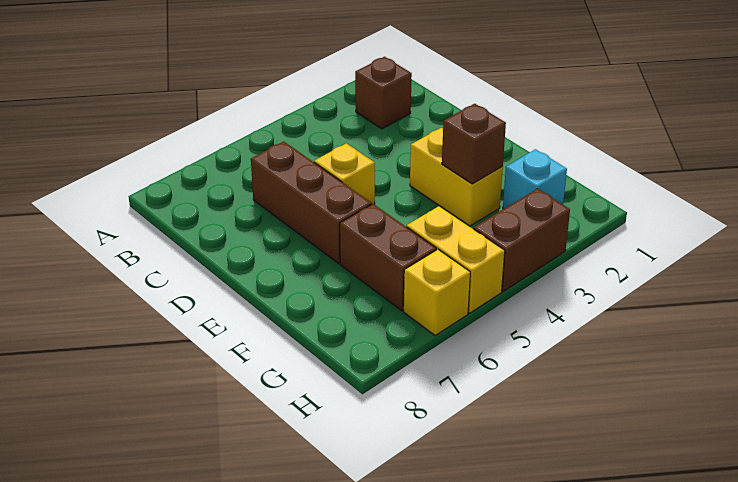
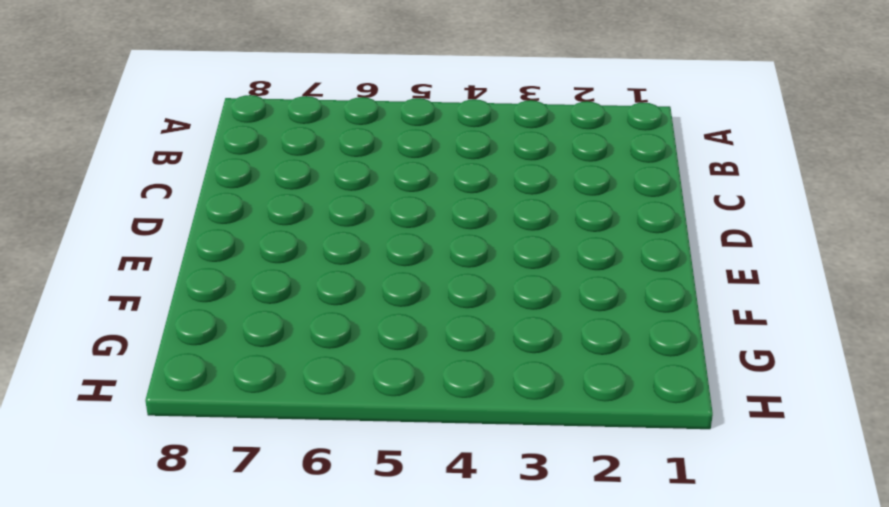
none -> brown brick B2 level 1
none -> brown brick C6:E6 level 1

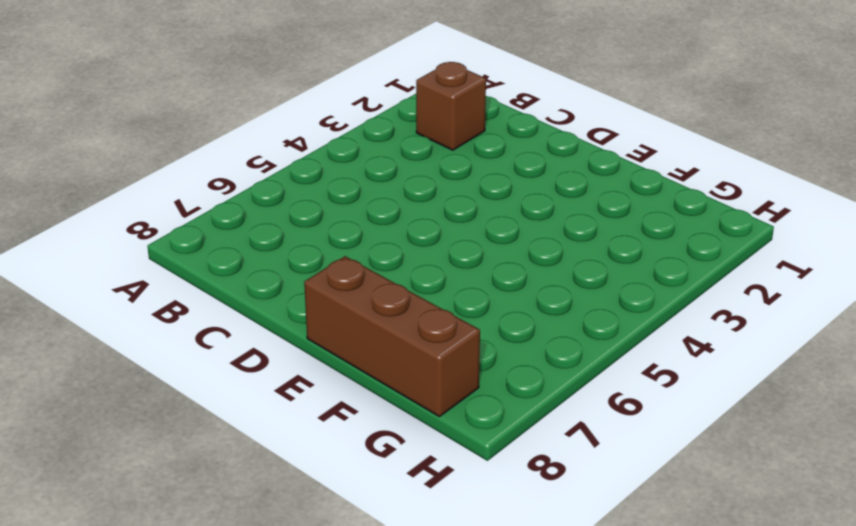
brown brick E8:G8 level 1 -> brown brick C6:E6 level 1
none -> yellow brick D5 level 1
none -> yellow brick E3:F3 level 1

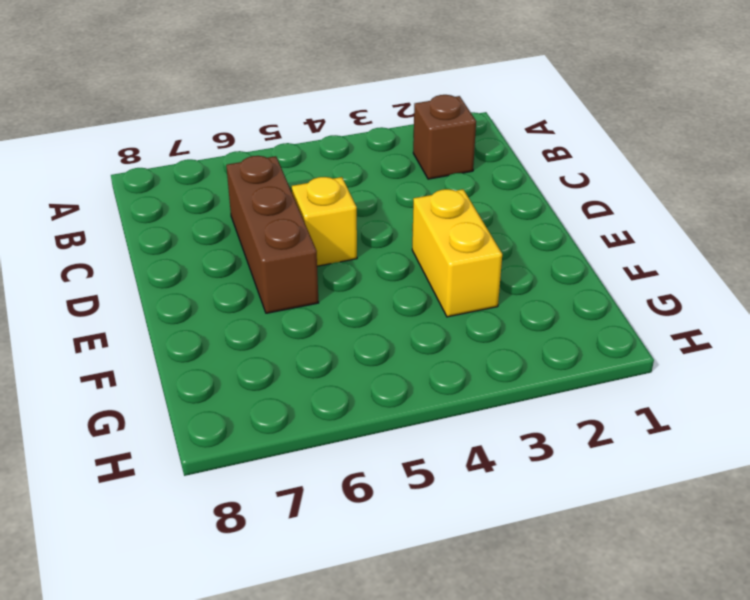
none -> brown brick F6:G6 level 1
none -> cyan brick G2 level 1

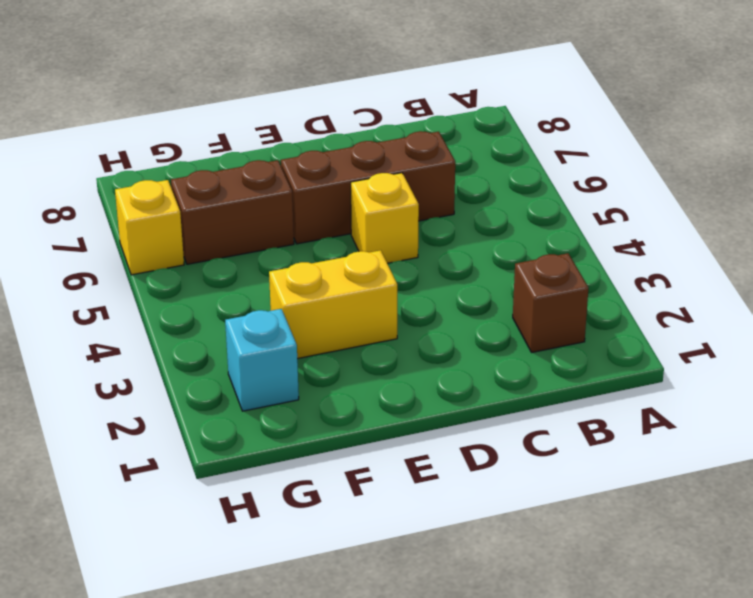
none -> yellow brick G5:H5 level 1
none -> brown brick H3:H4 level 1

